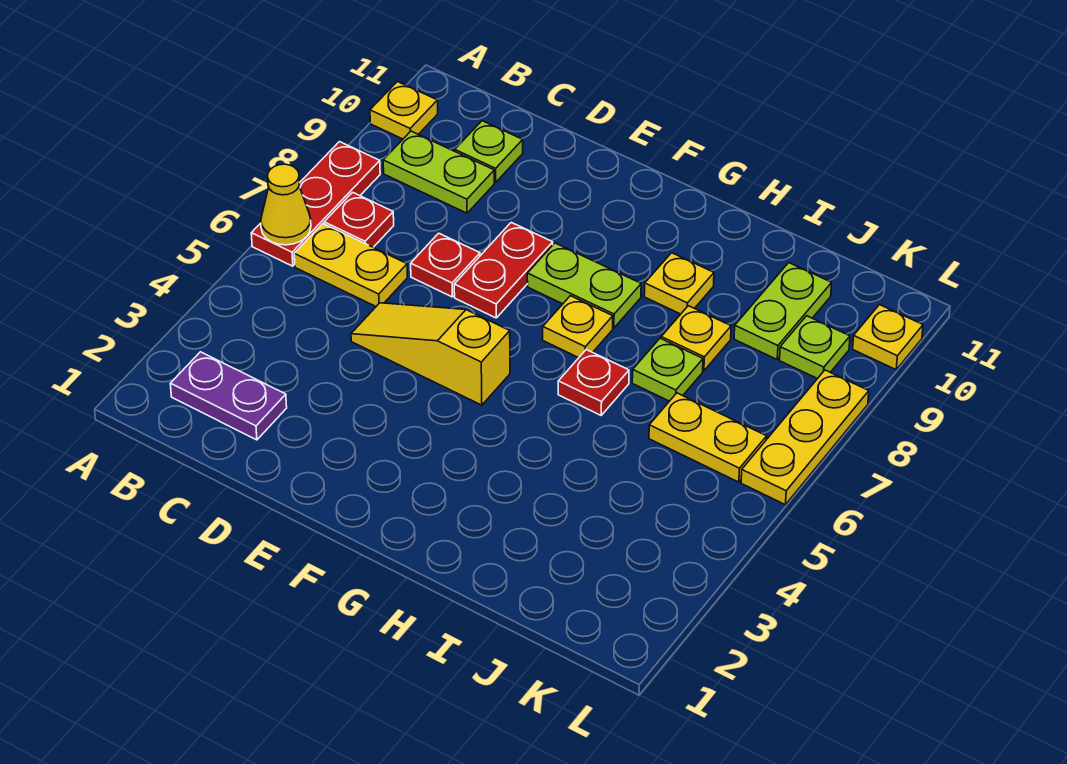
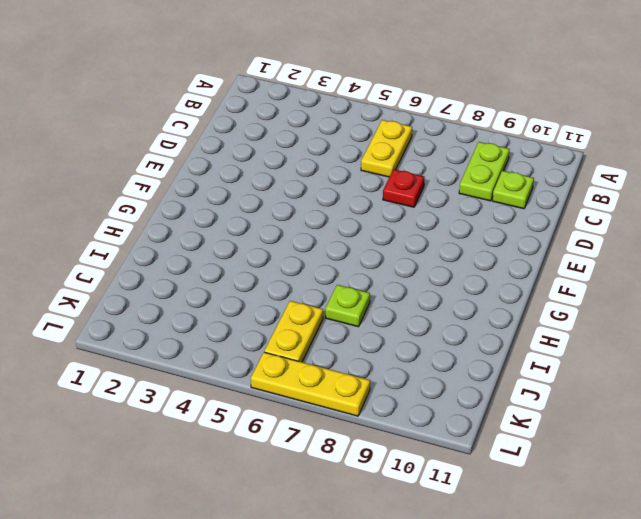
none -> red plate A6:A8 level 1
none -> yellow plate A10 level 1
none -> purple plate B2:C2 level 1

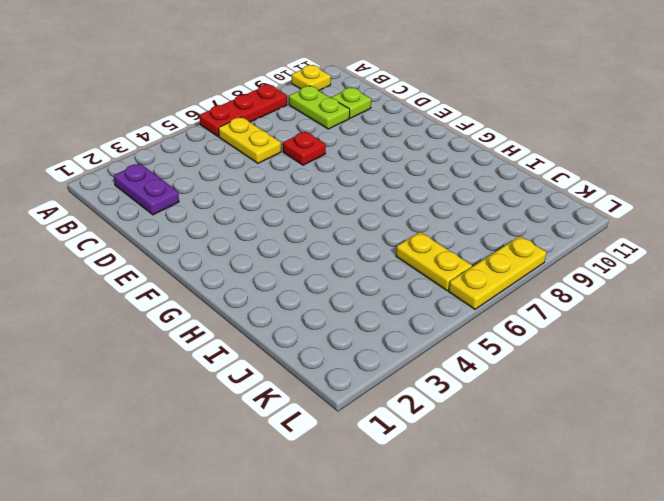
none -> red plate B7 level 1
none -> yellow slope D5:F5 level 1 top F
none -> red plate E7:E8 level 1

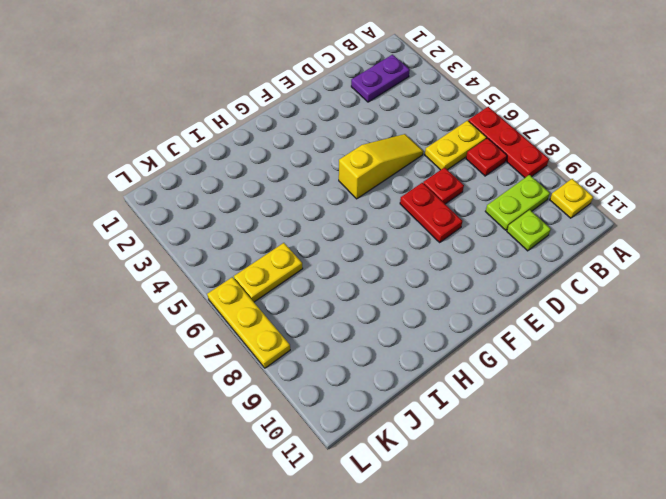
none -> lime plate F8:G8 level 1
none -> yellow plate G7 level 1
none -> red plate H6 level 1

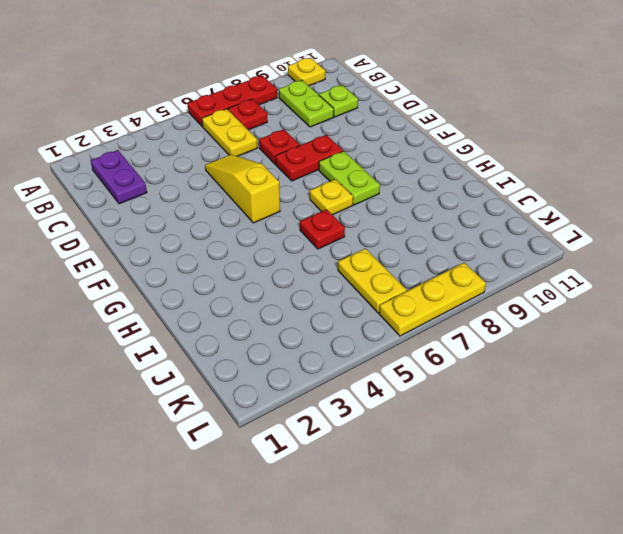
none -> yellow plate H9 level 1
none -> lime plate I7 level 1
none -> yellow plate I8 level 1

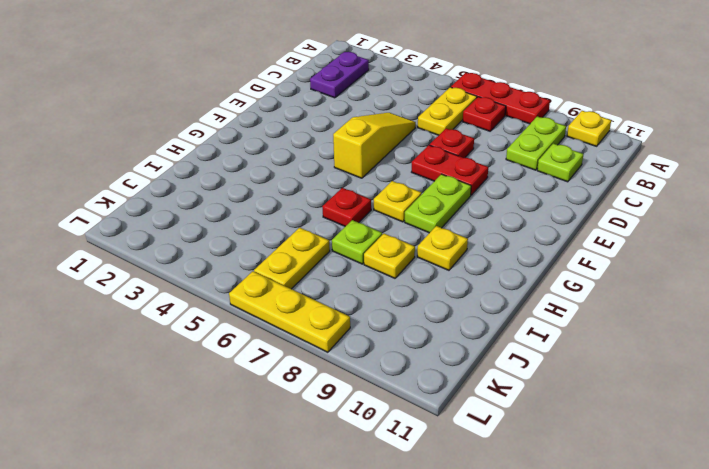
none -> lime plate J9:J10 level 1
none -> lime plate K9 level 1
none -> yellow plate L10 level 1

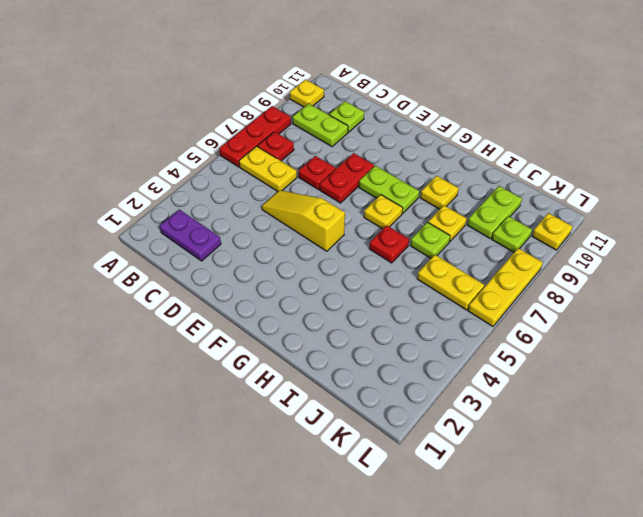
none -> yellow cone A6 level 2

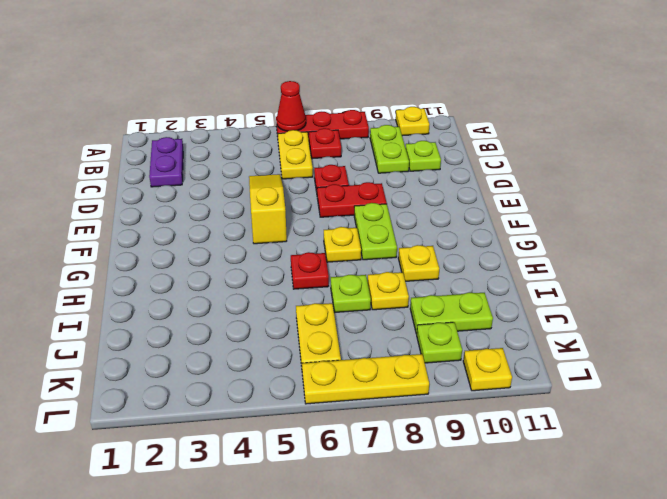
red cone A6 level 2 -> yellow cone A6 level 2

